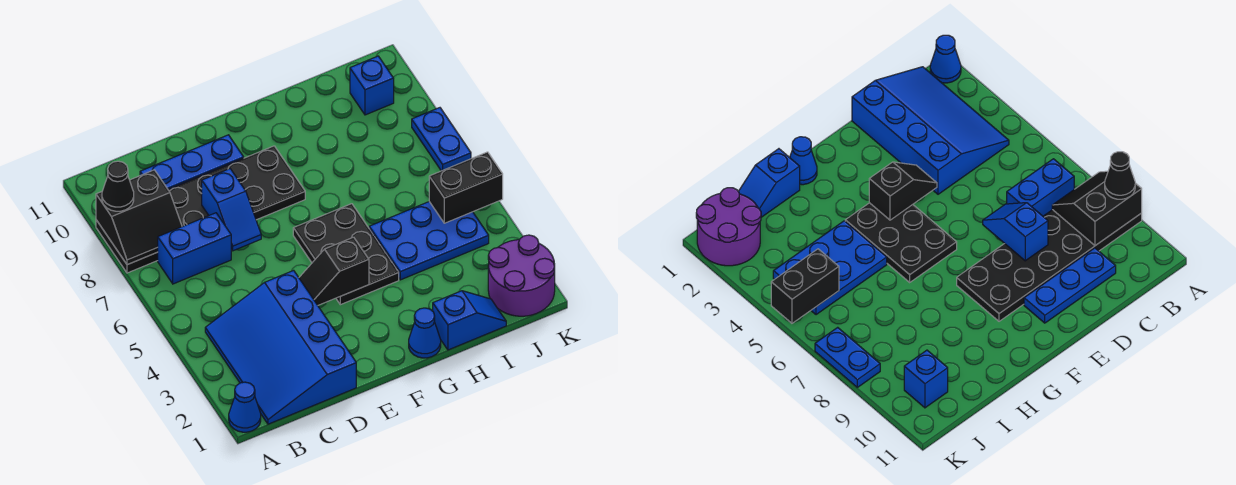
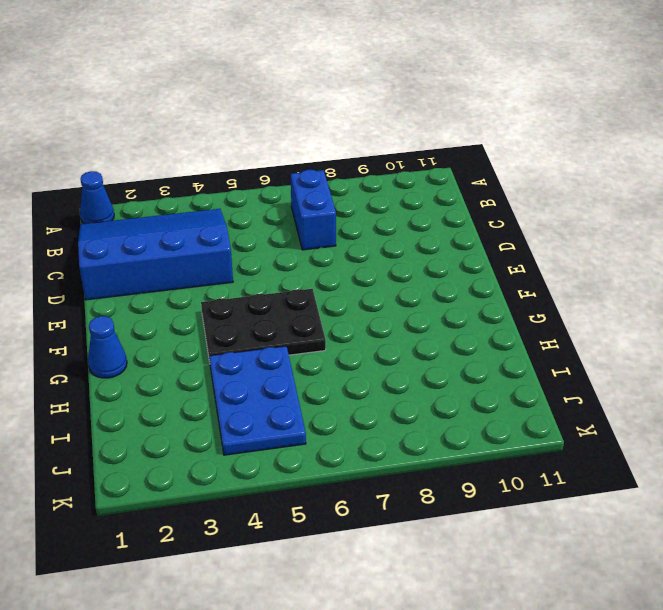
none -> black plate A8:F9 level 1
none -> blue plate C10:E10 level 1
none -> blue slope H1:I1 level 1 top H

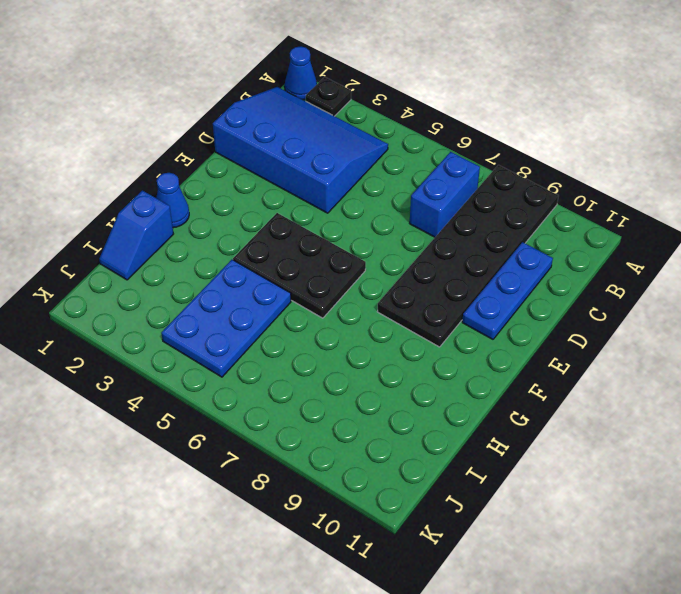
black plate A2 level 1 -> none
none -> purple round brick J1:K2 level 1
none -> blue brick J10 level 1
none -> blue plate K7:K8 level 1

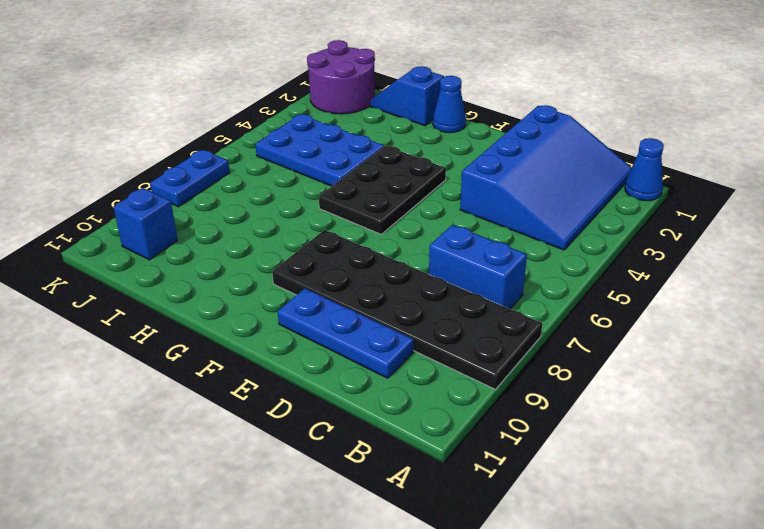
none -> black slope A8:B9 level 2 top 9
none -> blue slope D7:D8 level 2 top 8
none -> black slope E4:F4 level 2 top F

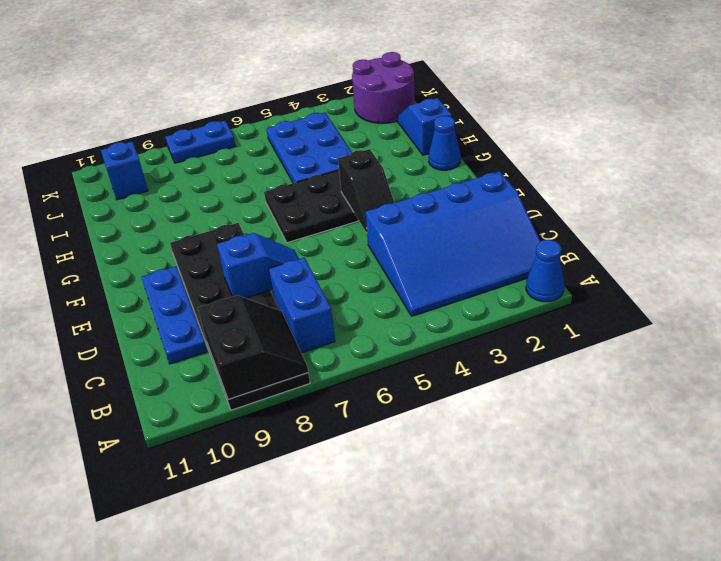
none -> black brick J5:K5 level 2
none -> black cone A9 level 3

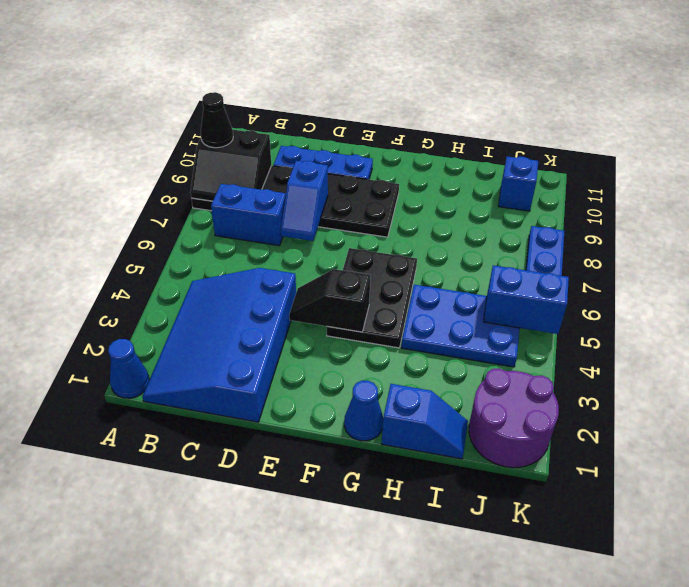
blue brick J5:K5 level 2 -> black brick J5:K5 level 2

